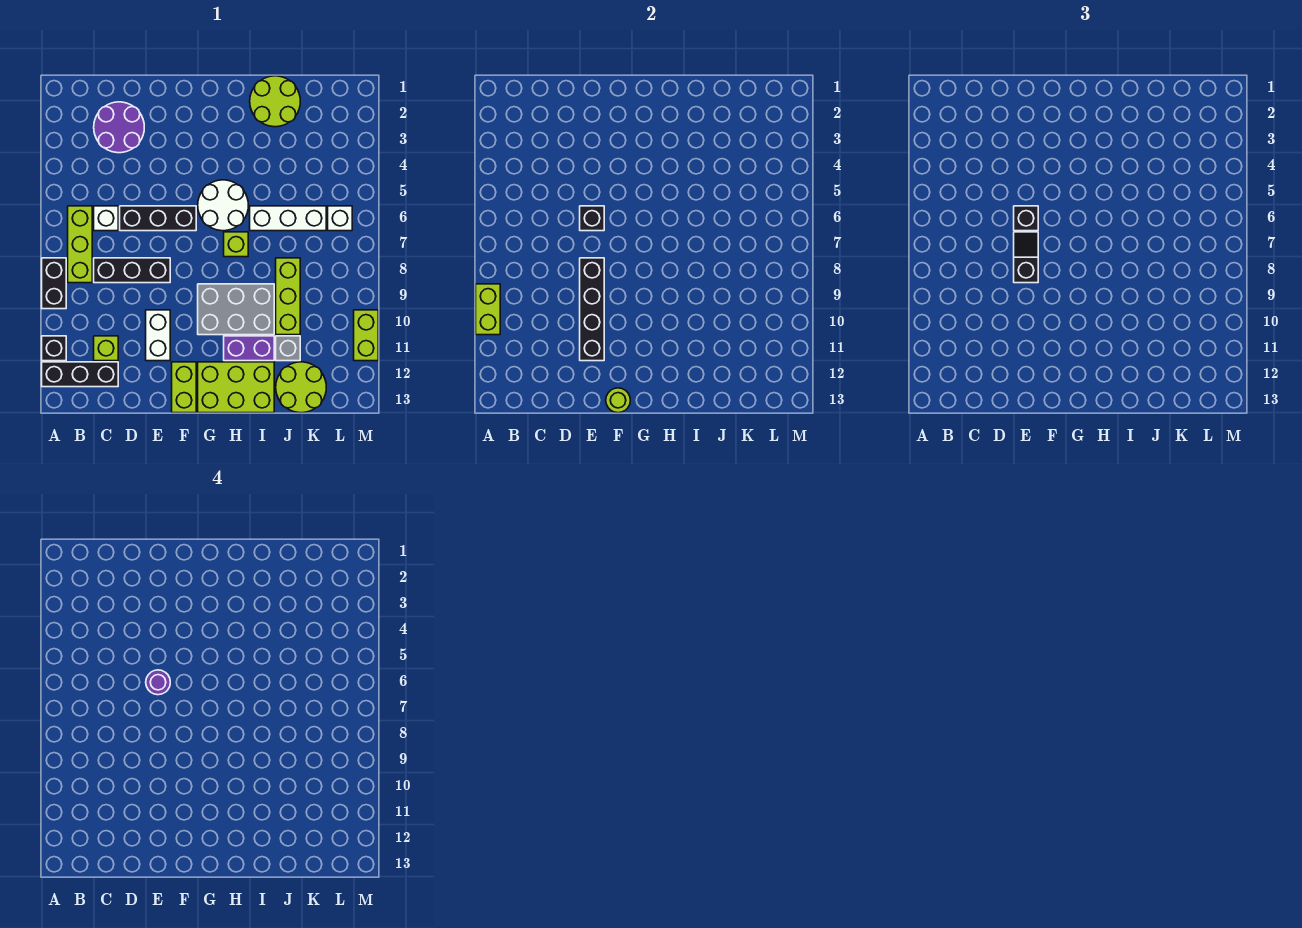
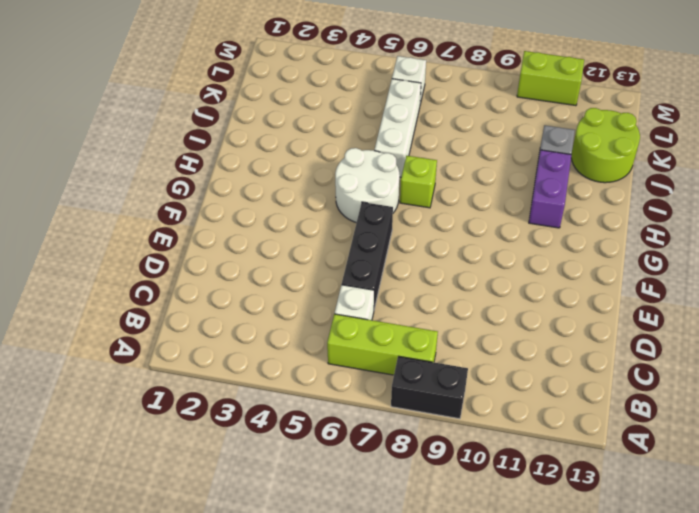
none -> black brick A11 level 1
none -> black brick A12:C12 level 1
none -> purple round brick C2:D3 level 1
none -> black brick C8:E8 level 1

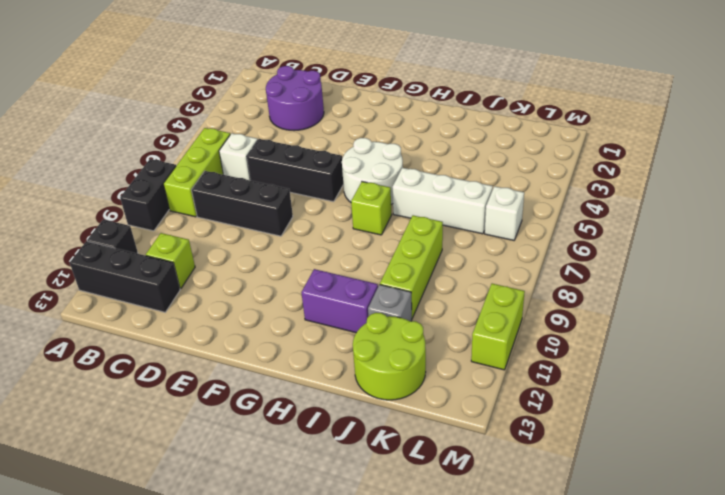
none -> white brick E10:E11 level 1
none -> lime brick F12:F13 level 1
none -> grey brick G9:I10 level 1
none -> lime brick G12:I13 level 1

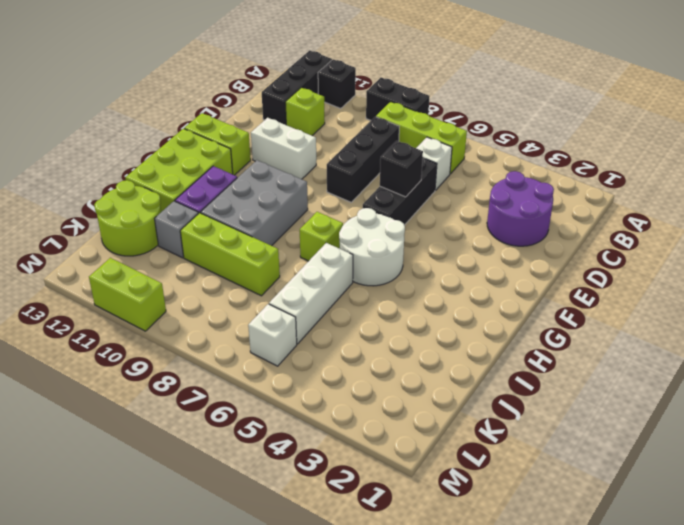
none -> lime round brick I1:J2 level 1
none -> lime brick A9:A10 level 2
none -> black brick E8:E11 level 2
none -> lime round brick F13 level 2

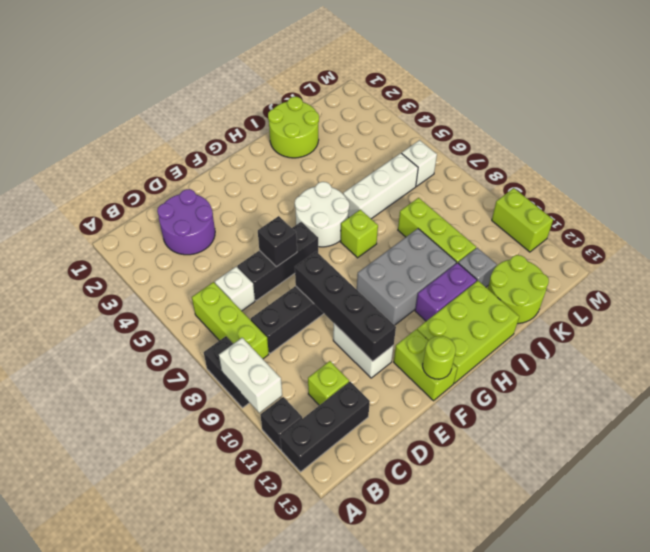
white brick A9:A10 level 2 -> lime brick A9:A10 level 2
none -> black brick E6 level 3
none -> black slope E7:E8 level 3 top 8
none -> purple round brick E6 level 4

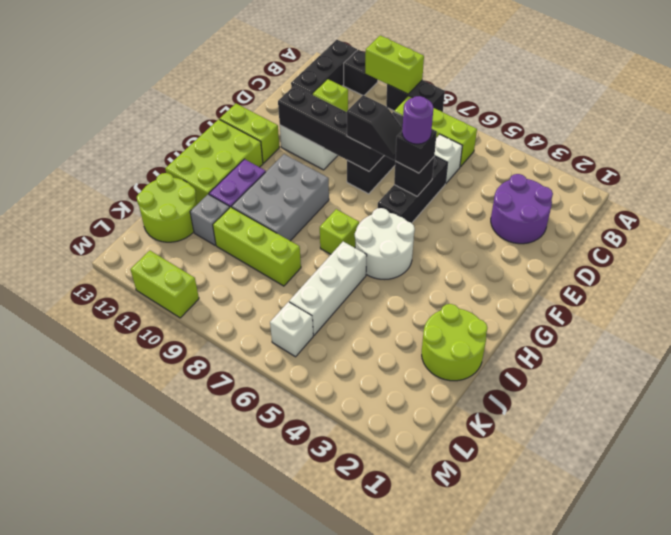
none -> lime round brick F13 level 2

